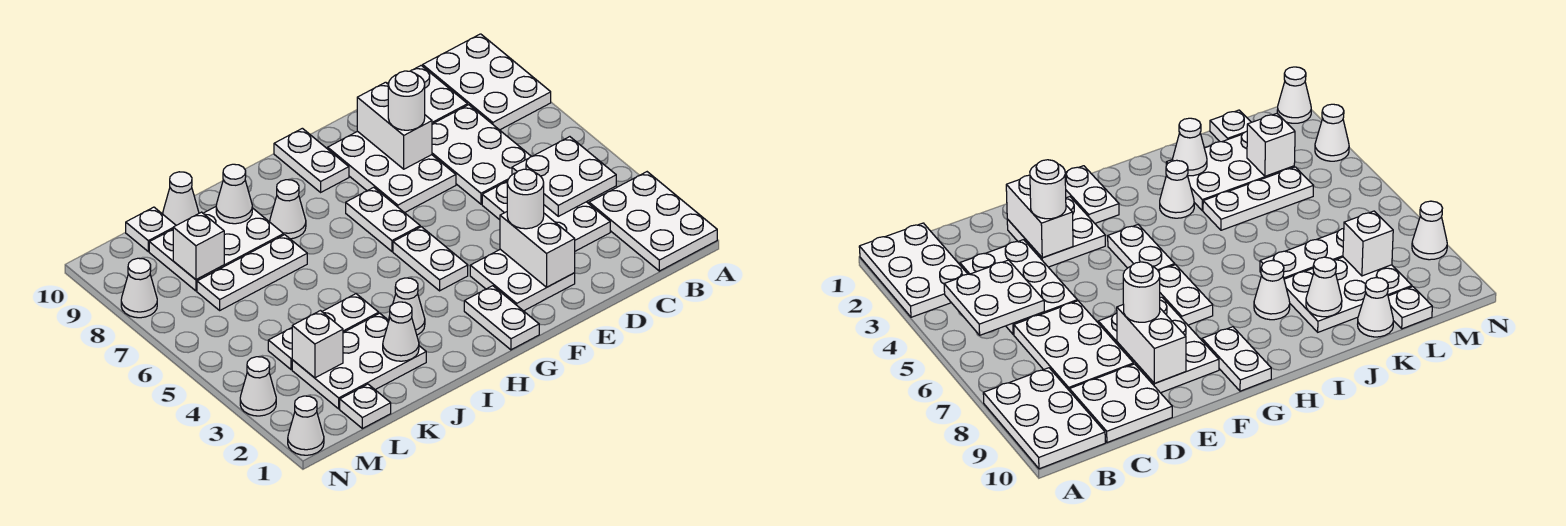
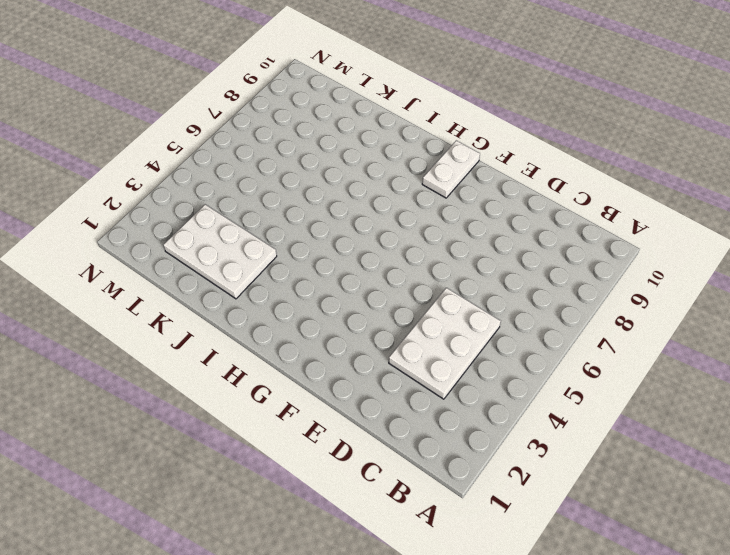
none -> white plate A1:B3 level 1
none -> white plate A8:B10 level 1
none -> white plate C6:D8 level 1
none -> white plate C9:D10 level 1

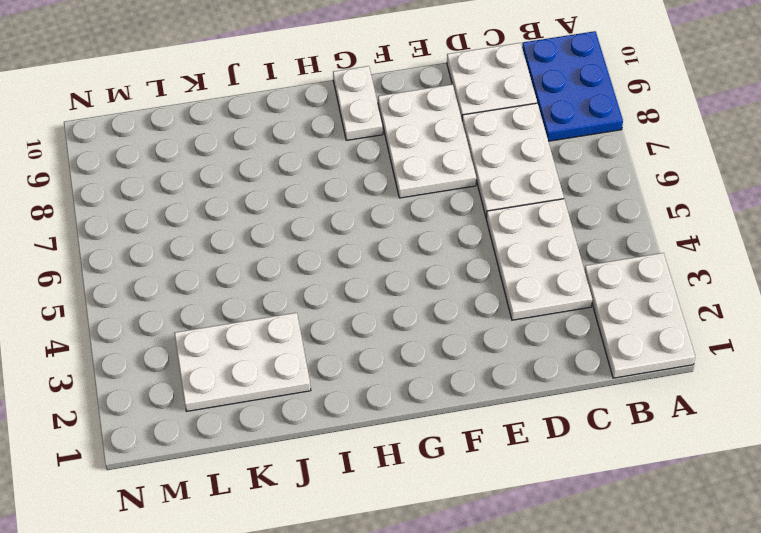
blue plate A8:B10 level 1 -> white plate A8:B10 level 1
none -> white plate E2:F3 level 1
none -> white plate G1:G2 level 1
none -> white plate G4:G5 level 1
none -> white plate G6:G7 level 1

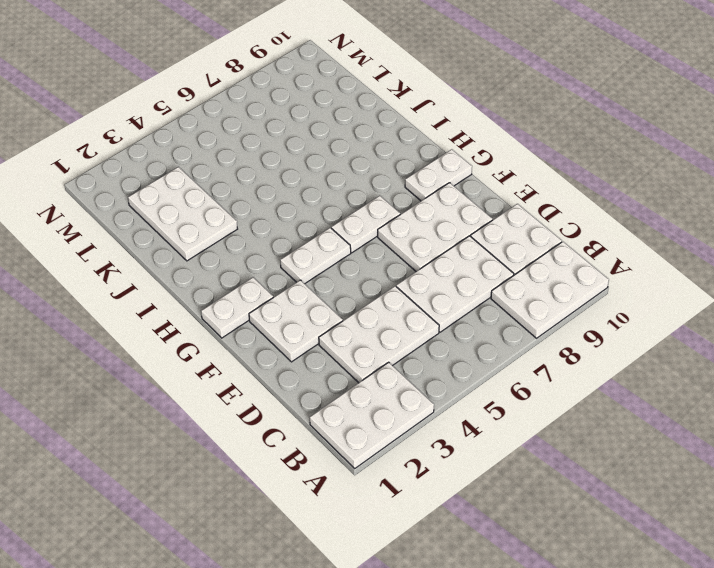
none -> white cone I3 level 1
none -> white cone I8 level 1
none -> white plate J4:L4 level 1
none -> white plate J7:L7 level 1

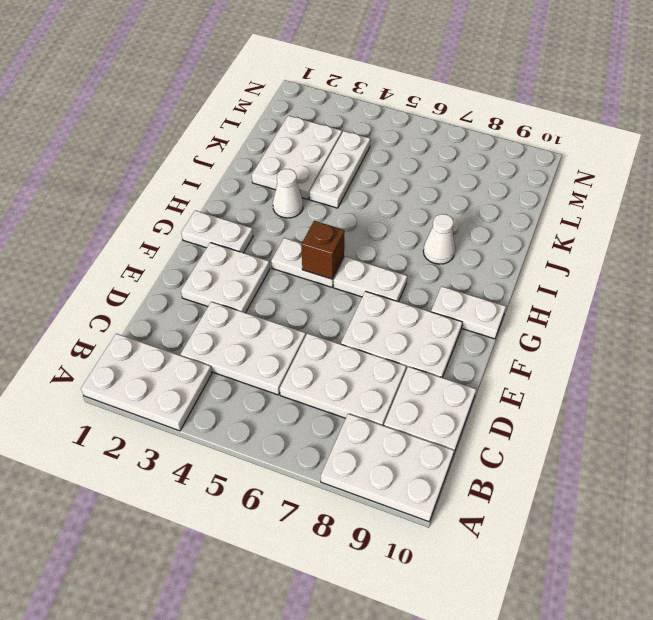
brown brick G5 level 2 -> none
none -> white plate J7:L7 level 1
none -> white plate J8:L9 level 1
none -> white cone K10 level 1
none -> white plate L1 level 1

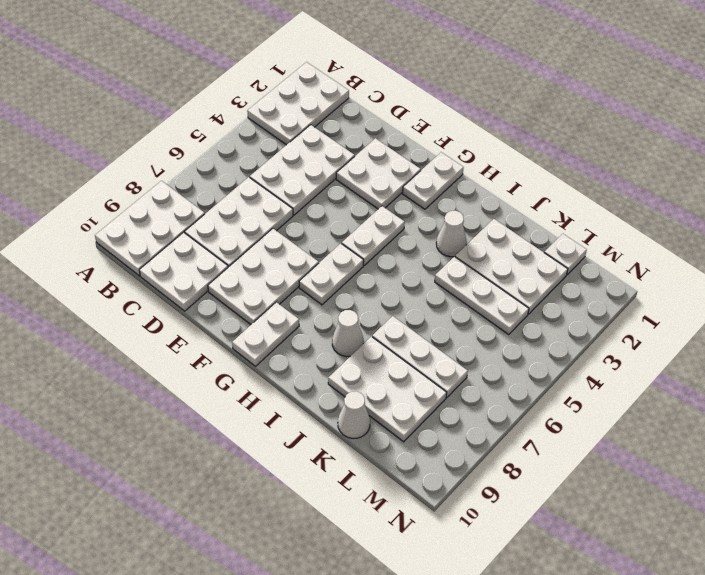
none -> white plate L10 level 1
none -> white cone N1 level 1
none -> white cone N3 level 1
none -> white cone N8 level 1

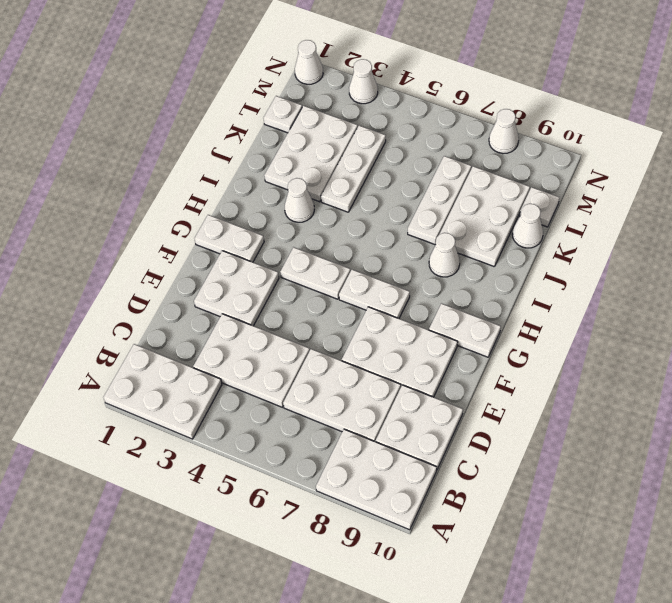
none -> white plate B4:C5 level 2
none -> white brick E2:E3 level 2
none -> white brick E8:E9 level 2
none -> white cone J2 level 2

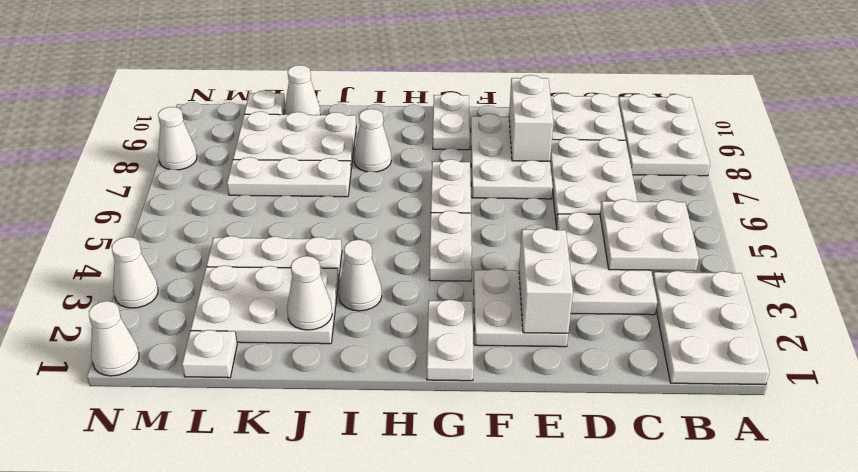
none -> white cone J9 level 2
none -> white brick L3 level 2
none -> white brick L8 level 2
none -> white round brick E3 level 3

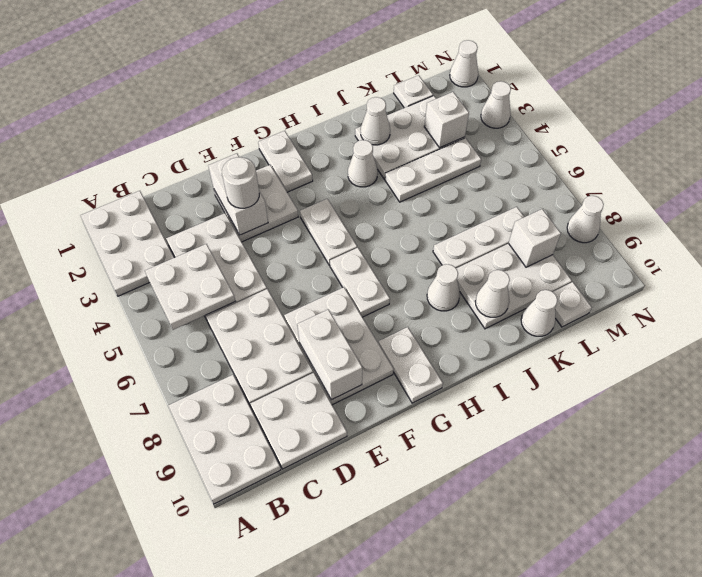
none -> white round brick E8 level 3

